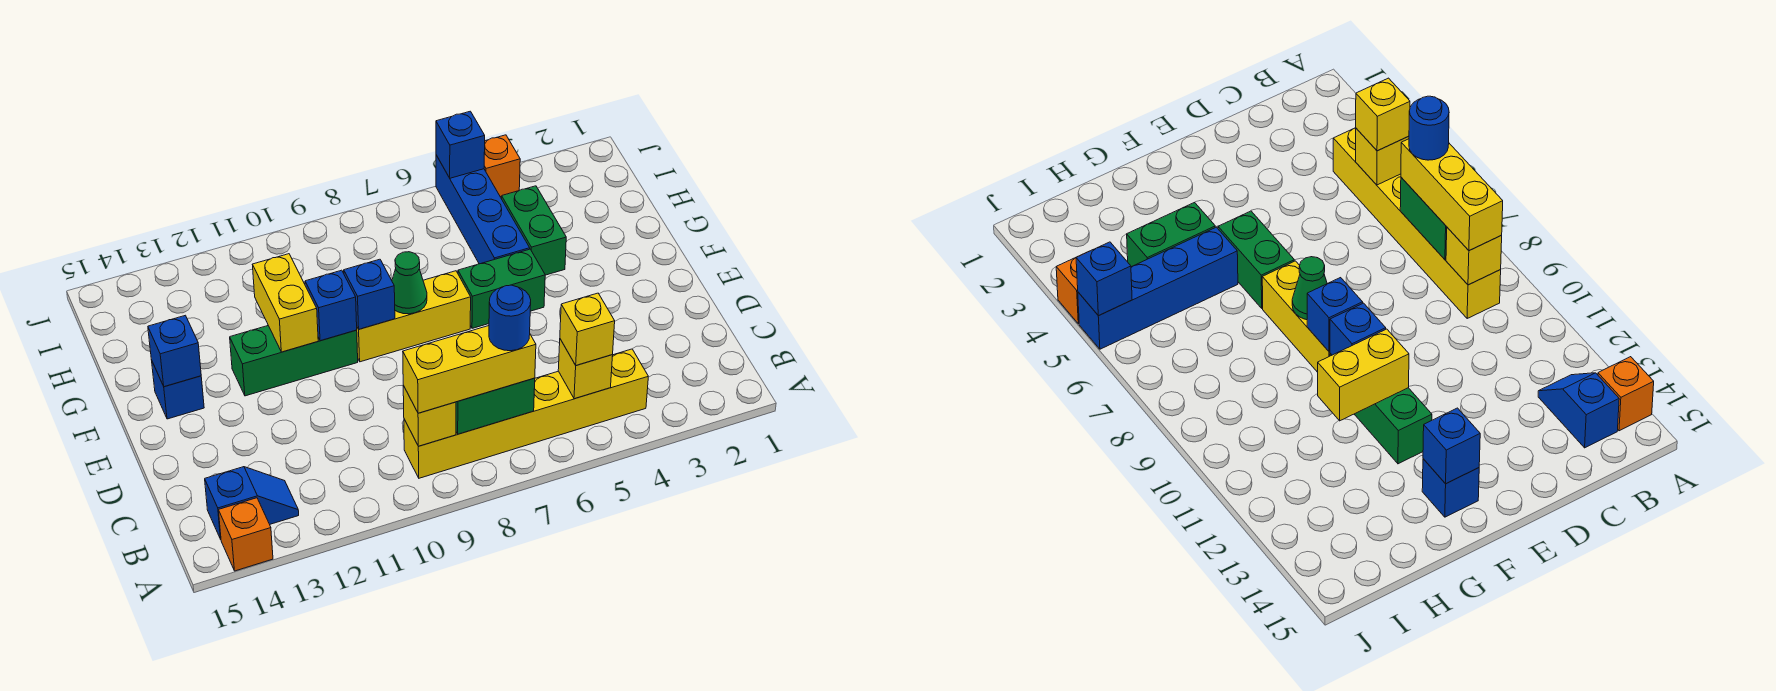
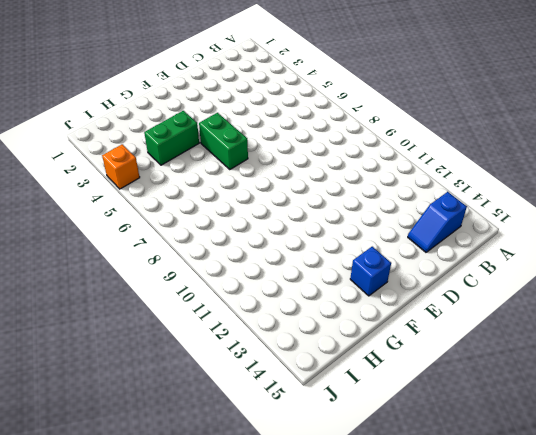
blue slope B14:C14 level 1 top B -> blue slope B13:B14 level 1 top 14
none -> orange brick A14 level 1
none -> yellow brick B4:B9 level 1
none -> yellow brick F7:F9 level 1

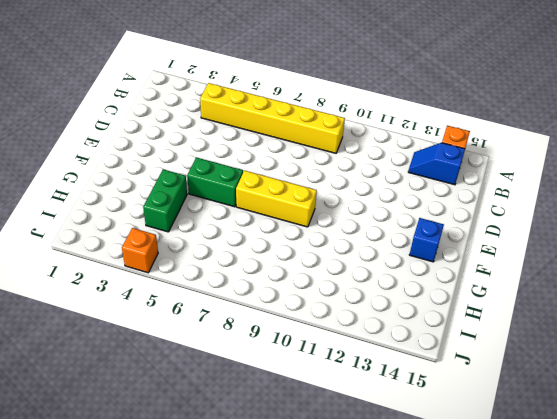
none -> green brick F10:F12 level 1
none -> blue brick G5:J5 level 1
none -> yellow brick B5 level 2

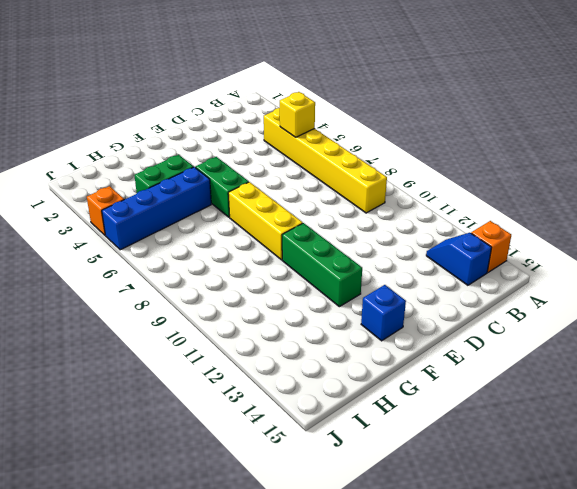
none -> green brick B7:B8 level 2
none -> yellow brick B9 level 2
none -> green cone F8 level 2

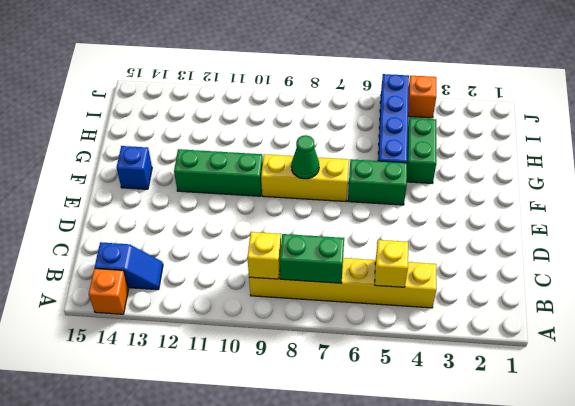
none -> blue brick F9 level 2
none -> blue brick F10 level 2
none -> yellow brick F11:G11 level 2

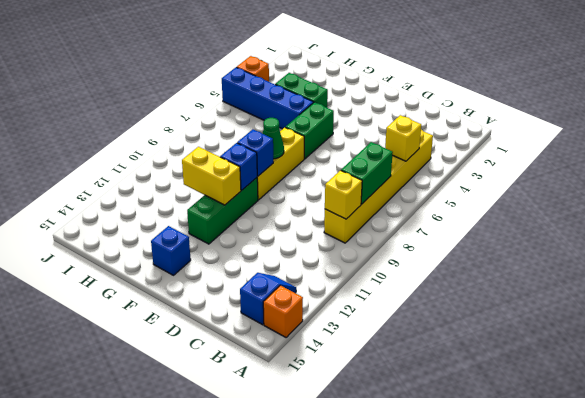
none -> blue brick F14 level 2
none -> blue brick J5 level 2
none -> yellow brick B5 level 3

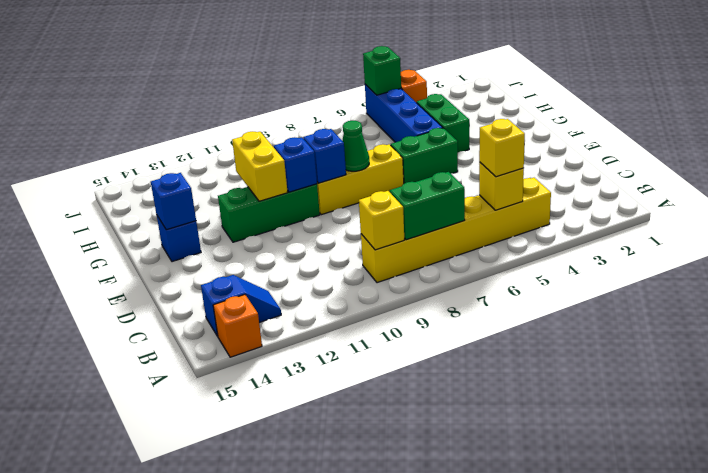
green brick J5 level 2 -> blue brick J5 level 2
none -> yellow brick B7:B9 level 3
none -> blue round brick B7 level 4

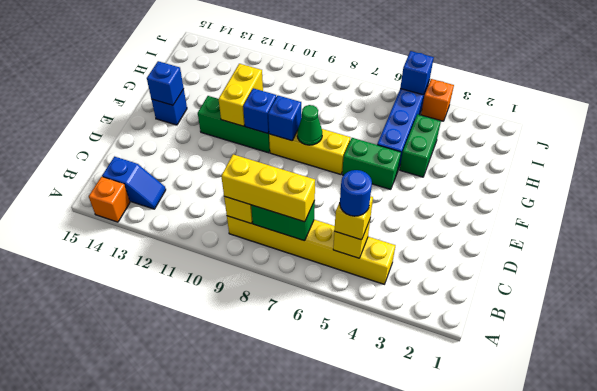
blue round brick B5 level 4 -> blue round brick B7 level 4

